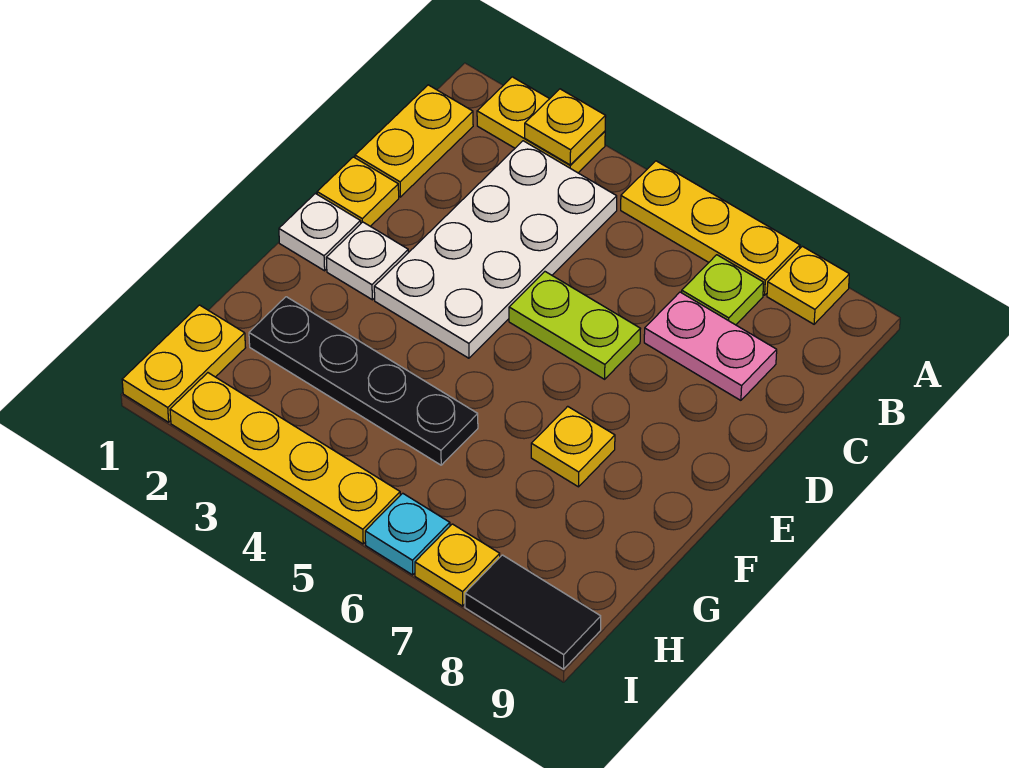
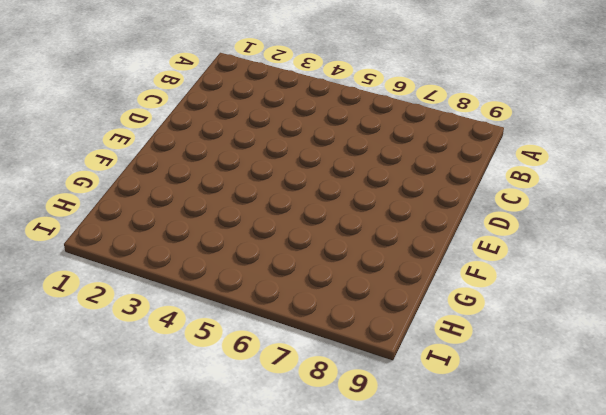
none -> yellow plate A2:A3 level 1
none -> yellow plate A5:A7 level 1
none -> yellow plate A8 level 1

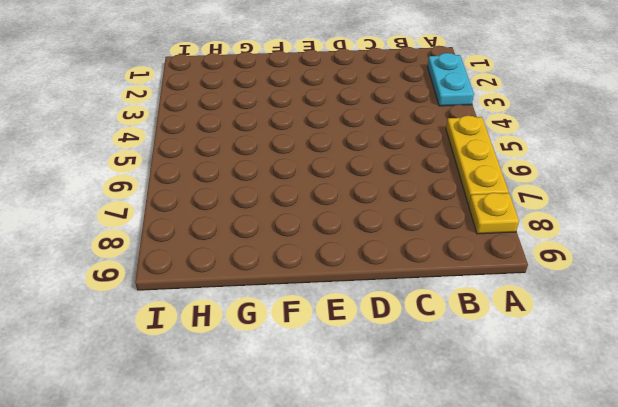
cyan plate A2:A3 level 1 -> yellow plate A2:A3 level 1
none -> yellow plate B1:C1 level 1
none -> white plate B3:E4 level 1
none -> lime plate B7 level 1

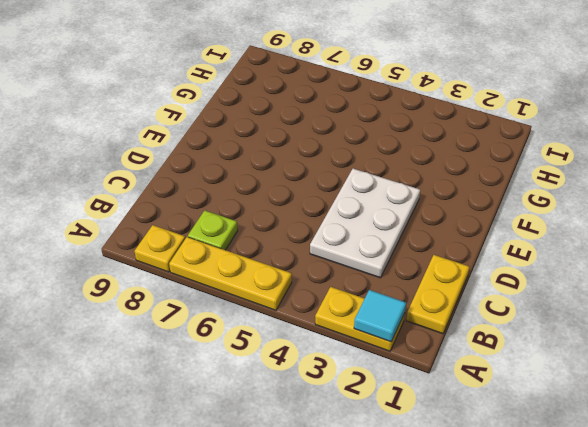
cyan tile A2 level 2 -> none
white plate C3:E4 level 1 -> white plate B3:E4 level 1
none -> pink plate C7:C8 level 1
none -> yellow plate D1 level 1
none -> lime plate D5:D6 level 1

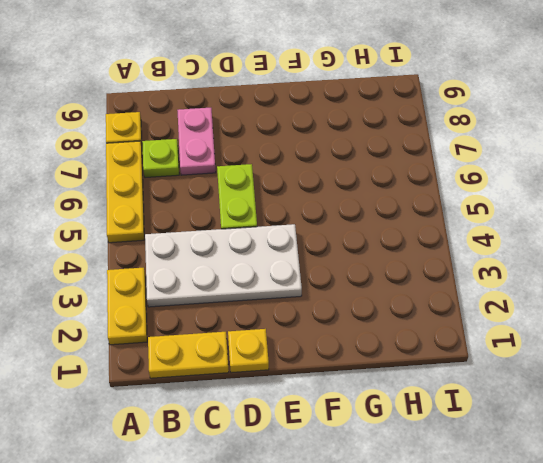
none -> white plate E1 level 1
none -> white plate E2 level 1
none -> yellow plate F7 level 1

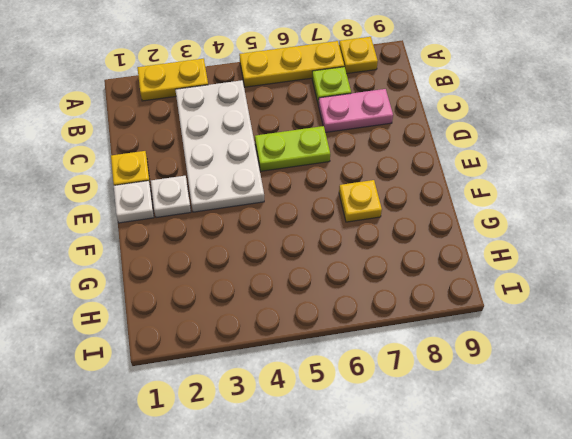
none -> yellow plate B1:C1 level 1
none -> black plate G2:G5 level 1
none -> yellow plate H1:I1 level 1

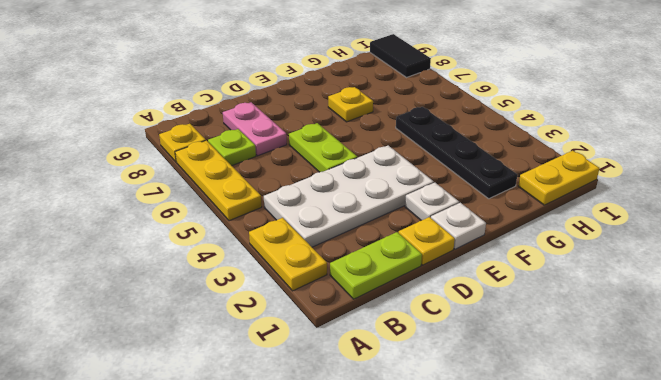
lime plate B1:C1 level 1 -> yellow plate B1:C1 level 1
none -> yellow plate I2:I5 level 1
none -> cyan plate I6 level 1
none -> yellow plate I7 level 1

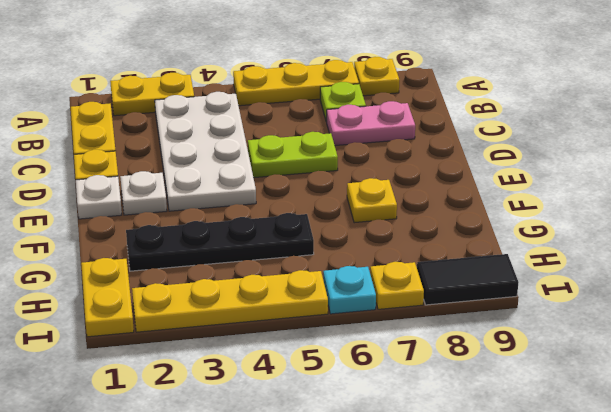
none -> yellow plate A3 level 2

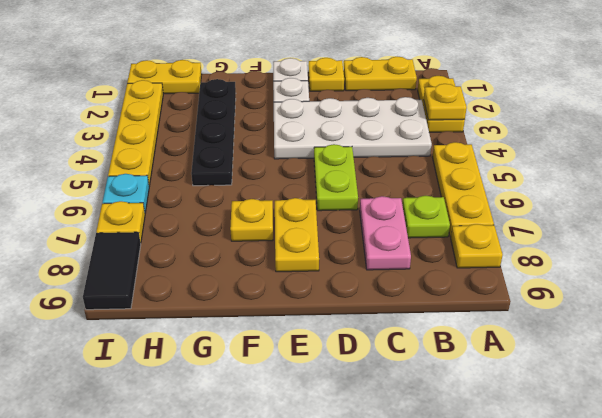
yellow plate E7:E8 level 1 -> none

